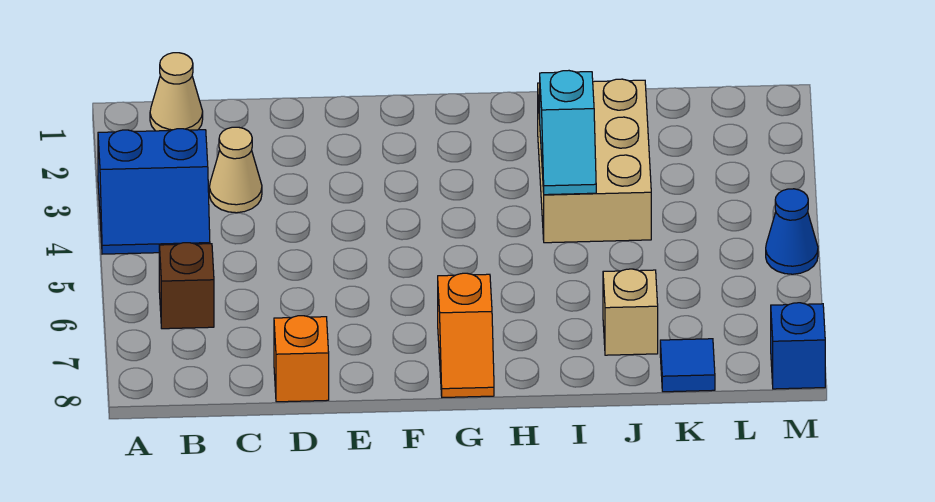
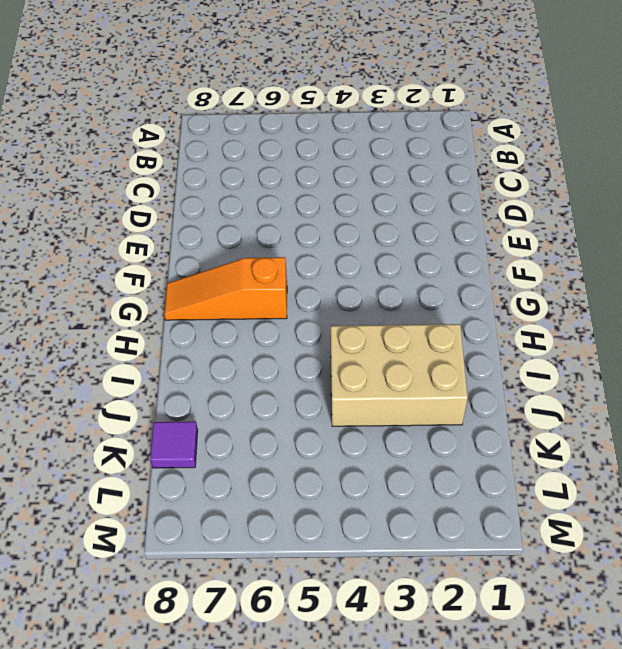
orange slope G6:G8 level 1 top 6 -> orange slope G7:G8 level 1 top 7
purple tile K8 level 1 -> blue tile K8 level 1
none -> blue slope A3:B4 level 1 top 3
none -> tan cone B1 level 1
none -> brown brick B6 level 1

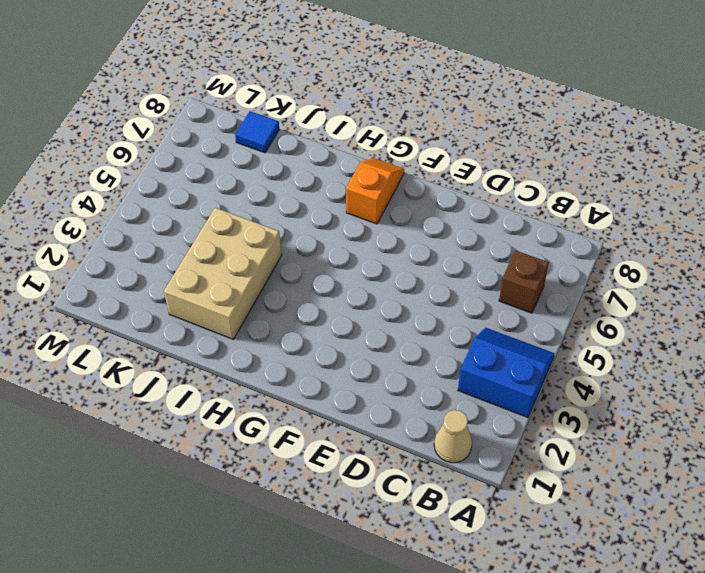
none -> tan cone C3 level 1
none -> orange brick D8 level 1
none -> tan brick J7 level 1

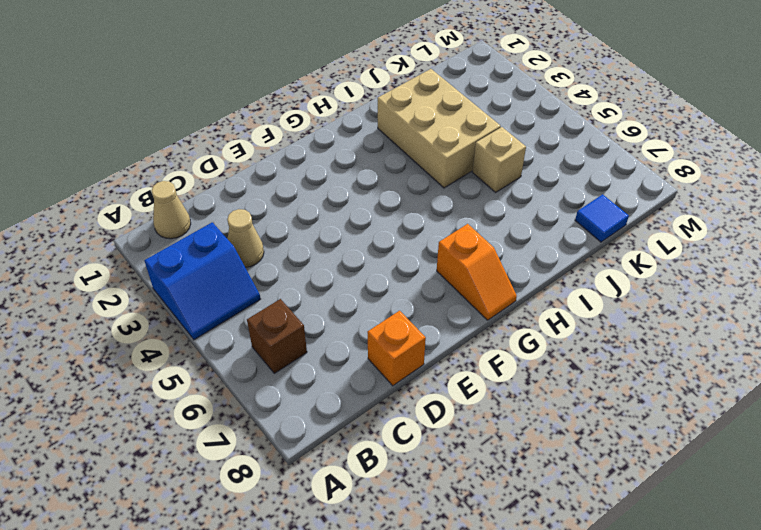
tan brick J5 level 1 -> tan brick J7 level 1
none -> blue cone M5 level 1
none -> blue brick M8 level 1
none -> cyan slope I3:I4 level 2 top 3

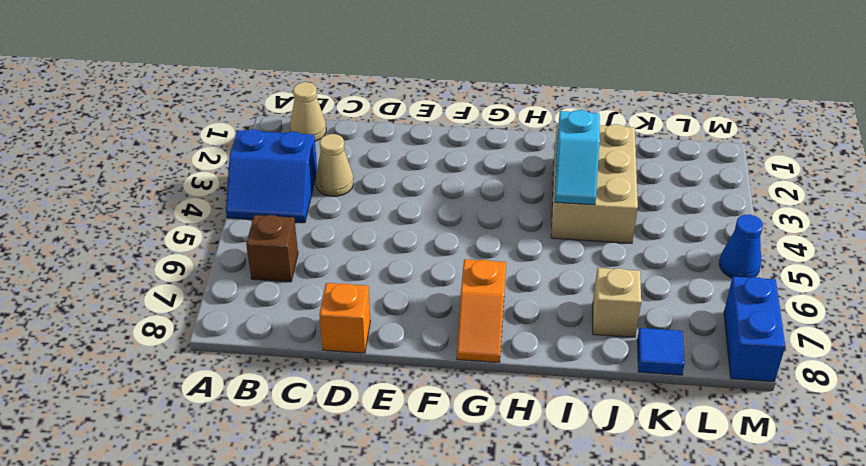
blue brick M7:M8 level 1 -> blue brick M8 level 1

